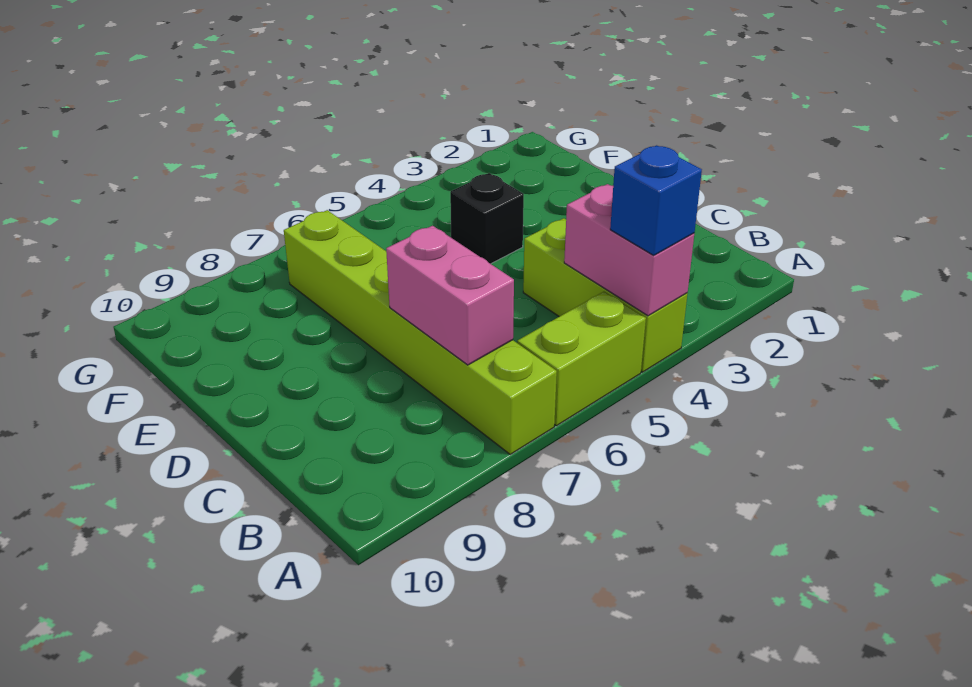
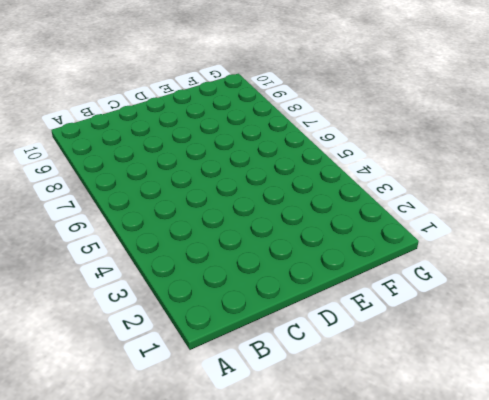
none -> lime brick A4:C4 level 1
none -> lime brick A5:A6 level 1

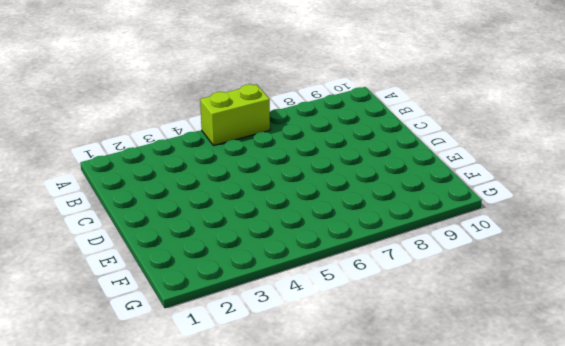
none -> lime brick A4:C4 level 1
none -> lime brick A7:F7 level 1

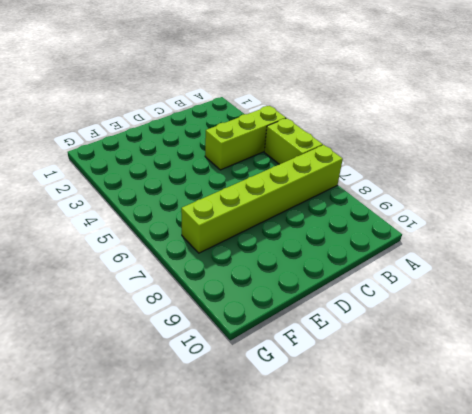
none -> black brick E4 level 1
none -> pink brick A4:B4 level 2

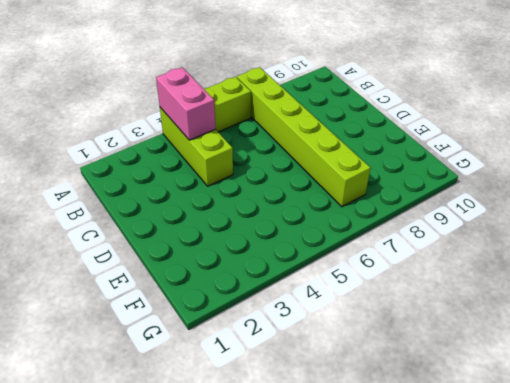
none -> black brick E4 level 1
none -> pink brick B7:C7 level 2

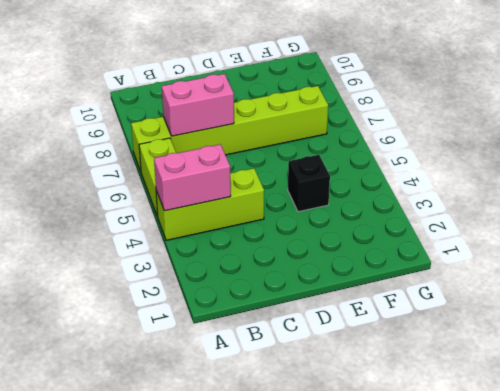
none -> blue brick A4 level 3

